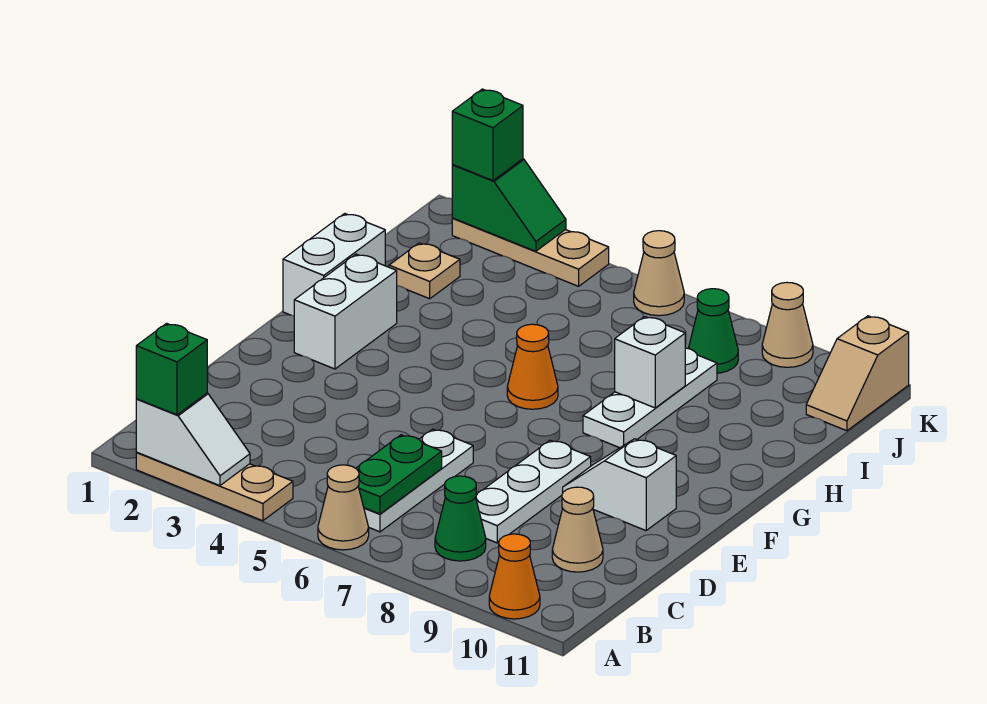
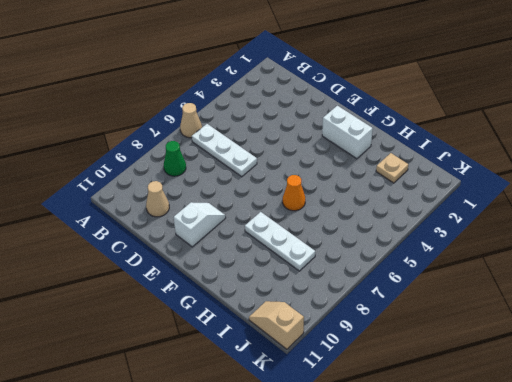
none -> tan plate A2:A4 level 1
none -> orange cone A10 level 1
none -> white plate C8:E8 level 1

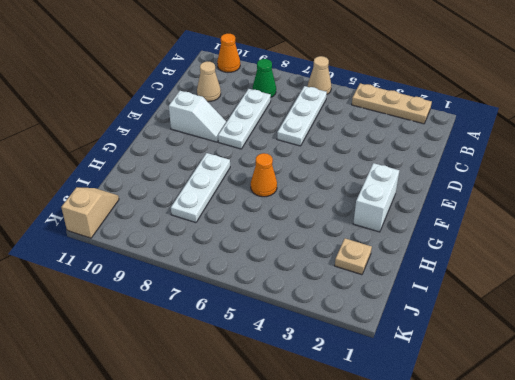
none -> white brick G1:H1 level 1
none -> green cone J8 level 1
none -> tan plate K2:K4 level 1

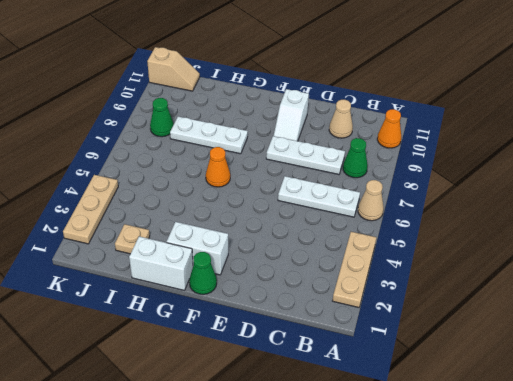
green cone F1 level 1 -> none
none -> tan cone K6 level 1
none -> tan cone K9 level 1
none -> white slope A2:A3 level 2 top 2

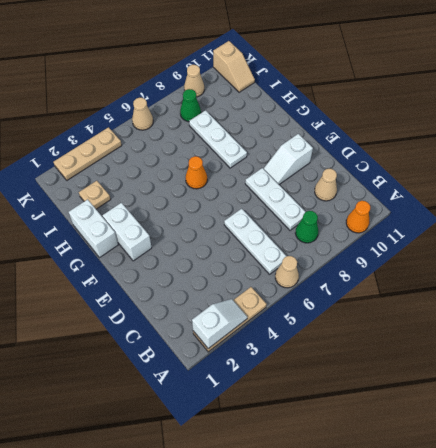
none -> green plate B6:C6 level 2
none -> white brick H8 level 2
none -> green slope K2:K3 level 2 top 2

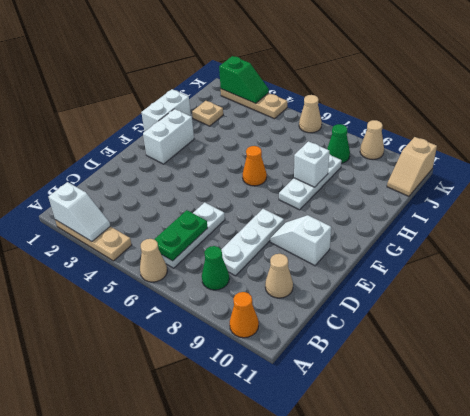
none -> green brick A2 level 3
none -> green brick K2 level 3

